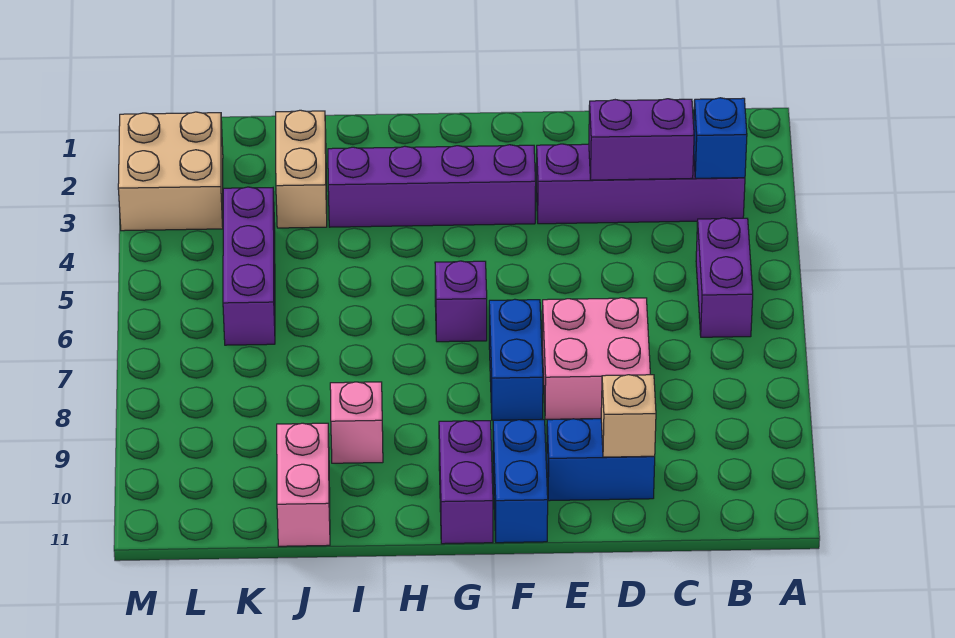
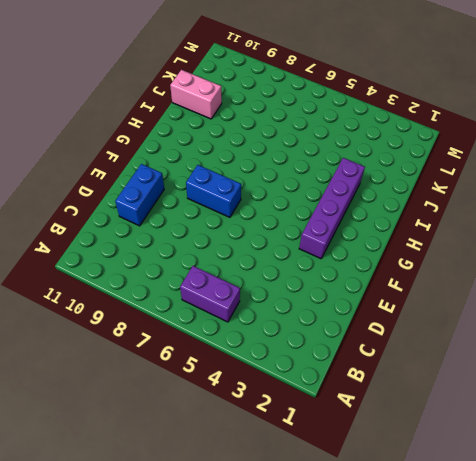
none -> purple brick B3:E3 level 1
none -> pink brick D7:E8 level 1
none -> blue brick F10:F11 level 1

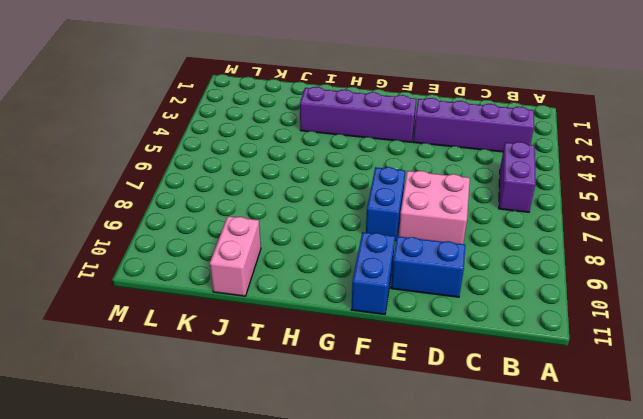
none -> purple brick G6 level 1
none -> purple brick G10:G11 level 1
none -> pink brick I9 level 1

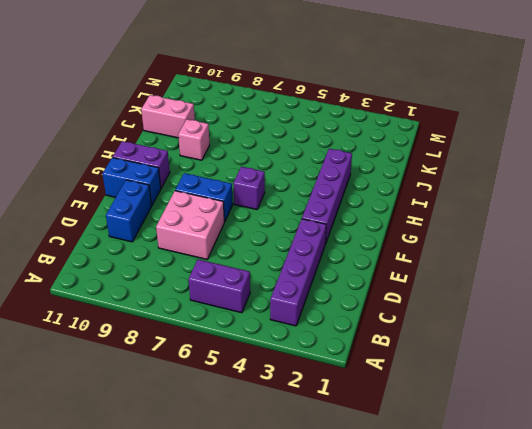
none -> tan brick J2:J3 level 1
none -> purple brick K4:K6 level 1
none -> tan brick L2:M3 level 1

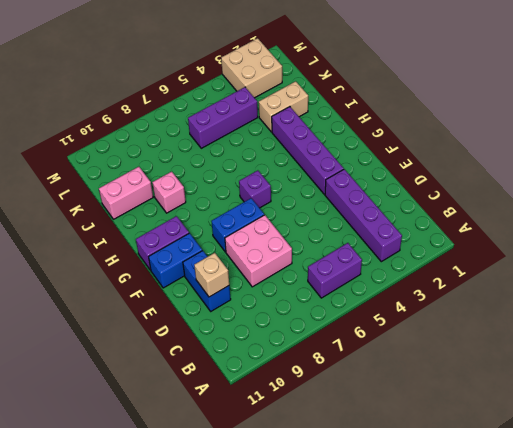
none -> blue brick B3 level 2
none -> purple brick C3:D3 level 2

